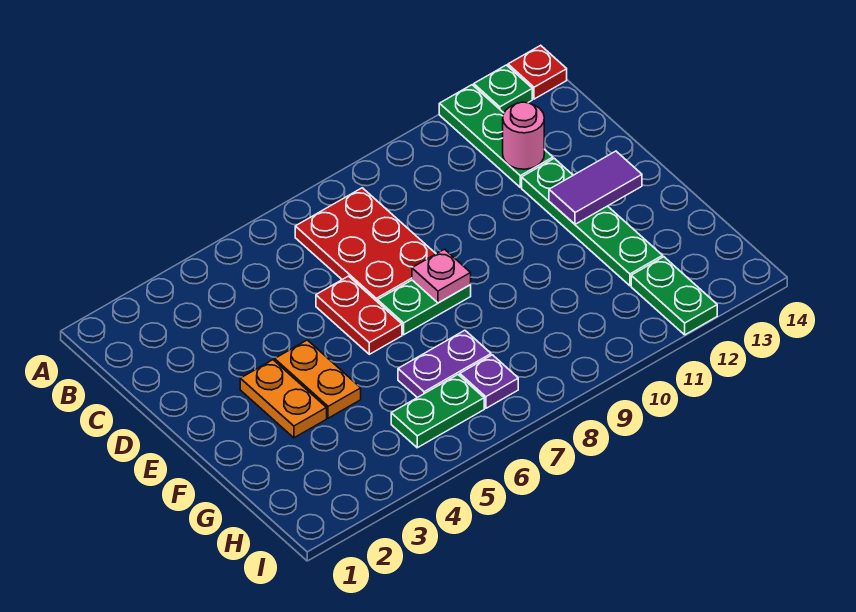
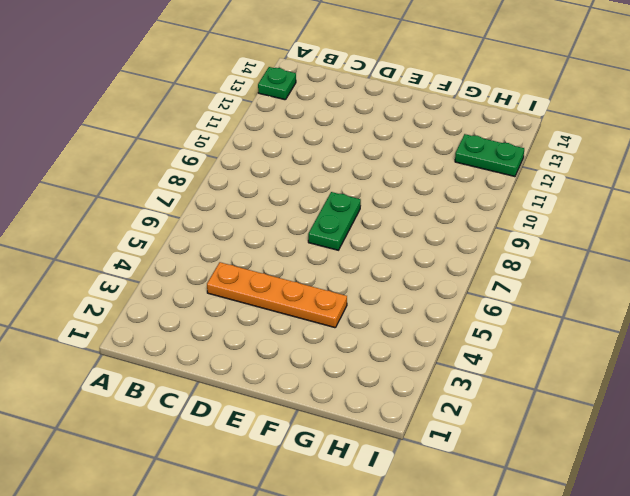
orange plate C4:F4 level 1 -> orange plate E4:F4 level 1
none -> green plate A12:C12 level 1
none -> red plate A14 level 1
none -> red plate B7:D8 level 1

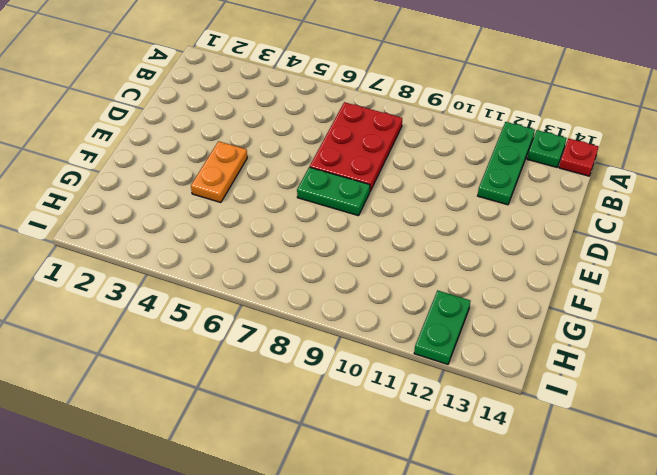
none -> red plate D6:E6 level 1
none -> green plate D12:G12 level 1
none -> orange plate E3:F3 level 1

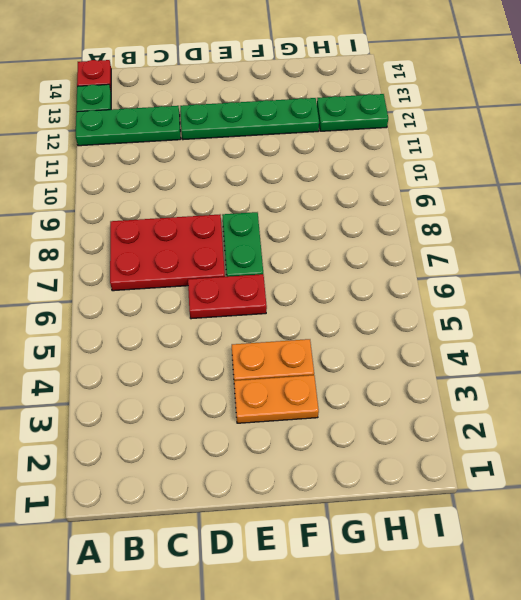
none -> purple plate G6:G7 level 1
none -> green plate H5:H6 level 1
none -> purple plate H7 level 1

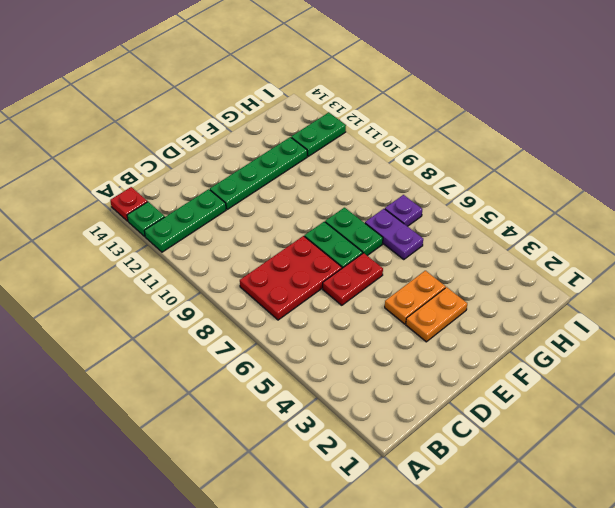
green plate F7:F8 level 1 -> green plate H5:H6 level 1
none -> pink round brick C12 level 2
none -> pink plate E8 level 2
none -> purple tile E12:E13 level 2

